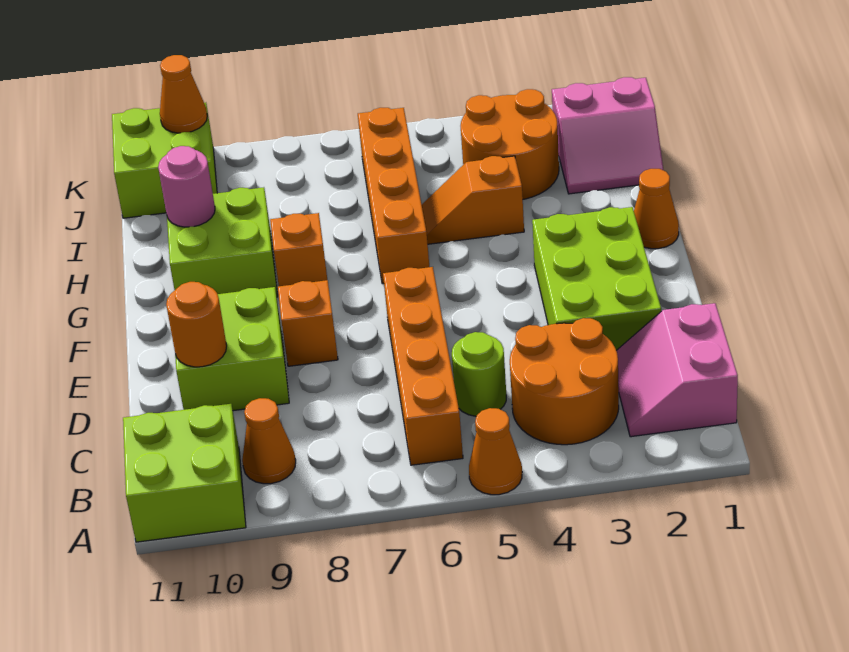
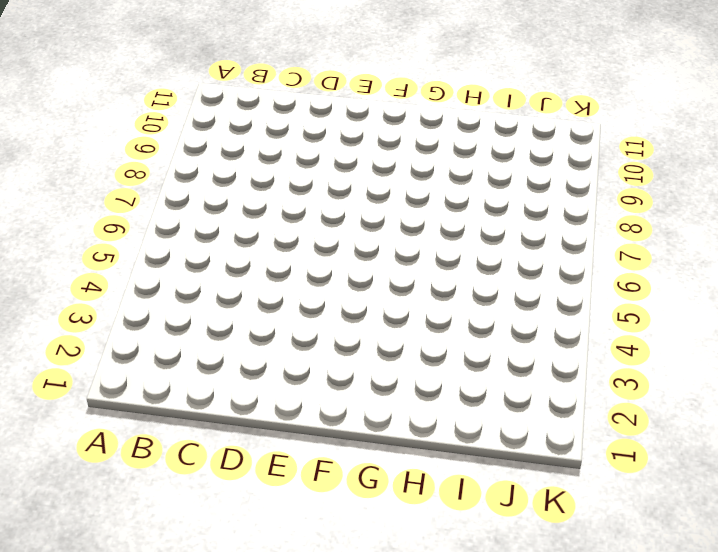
none -> orange cone A5 level 1
none -> lime brick A10:B11 level 1
none -> pink slope B1:C2 level 1 top 1

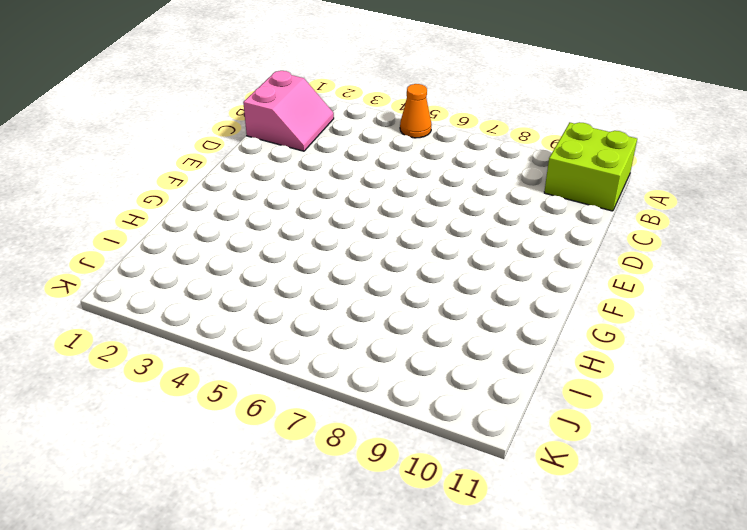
none -> orange round brick B3:C4 level 1
none -> orange brick B6:E6 level 1
none -> orange cone B9 level 1

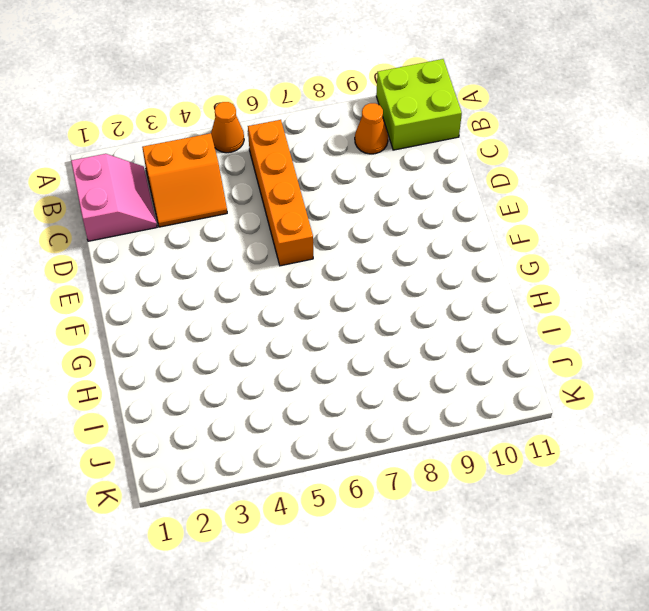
orange slope B3:C4 level 1 top B -> orange round brick B3:C4 level 1
none -> lime round brick C5 level 1
none -> lime brick D2:F3 level 1
none -> lime brick D9:E10 level 1

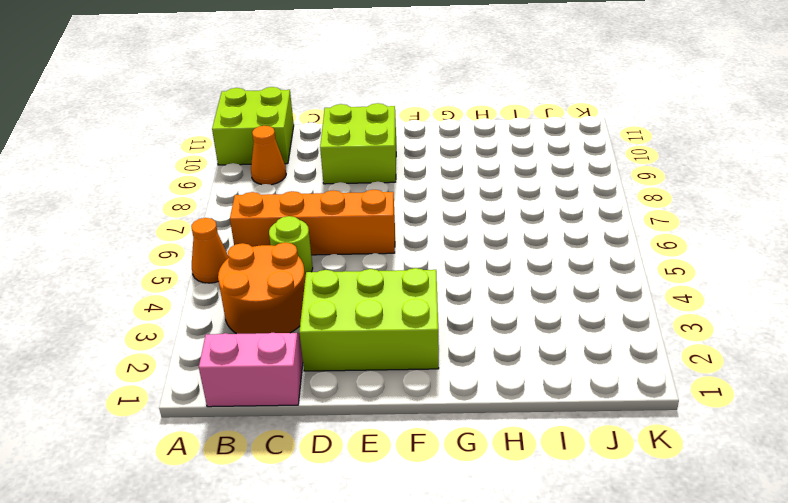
none -> orange brick E8 level 1
none -> orange cone G1 level 1
none -> orange brick G6:J6 level 1

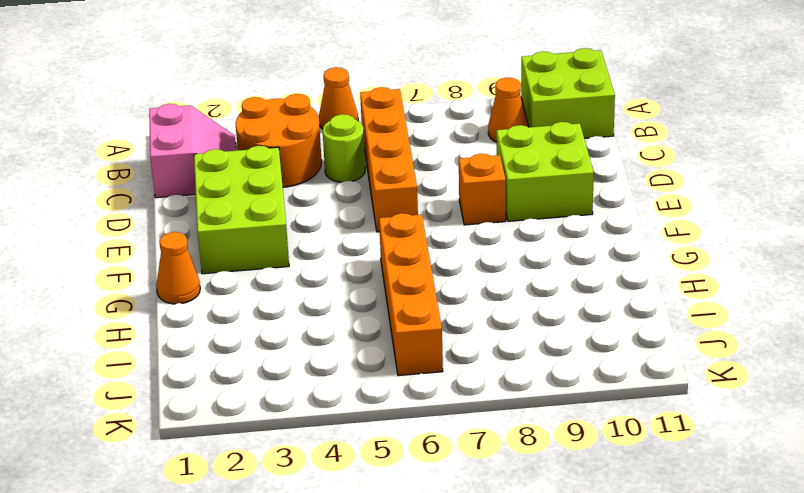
none -> orange brick G8 level 1
none -> lime brick G9:H10 level 1
none -> orange slope H4:H5 level 1 top 4

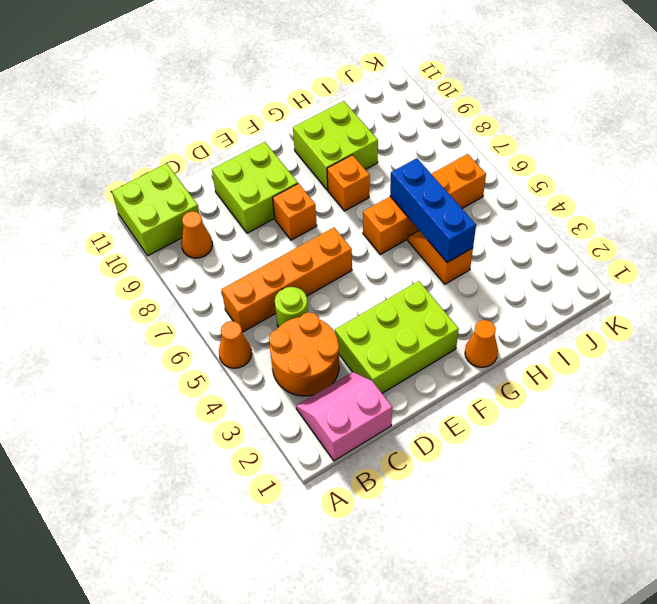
blue brick H4:H6 level 2 -> none
none -> pink slope I1:J2 level 1 top J
none -> orange round brick I3:J4 level 1
none -> lime brick J10:K11 level 1

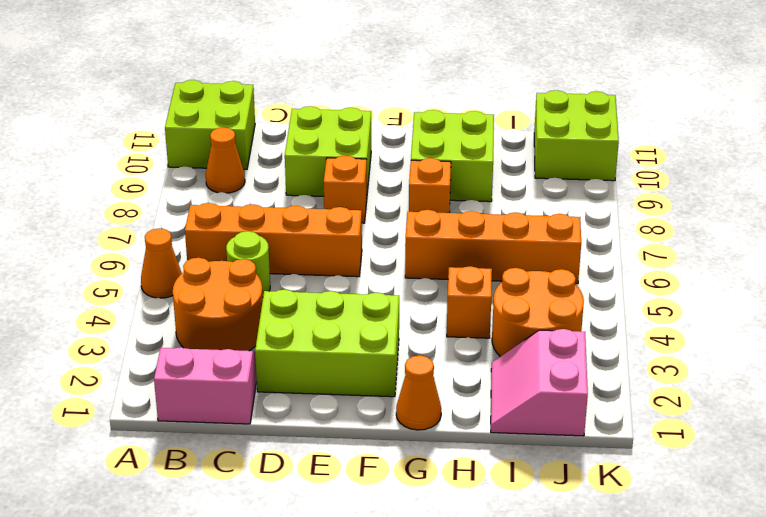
none -> orange round brick D10 level 2
none -> pink round brick H10 level 2
none -> orange cone K10 level 2

